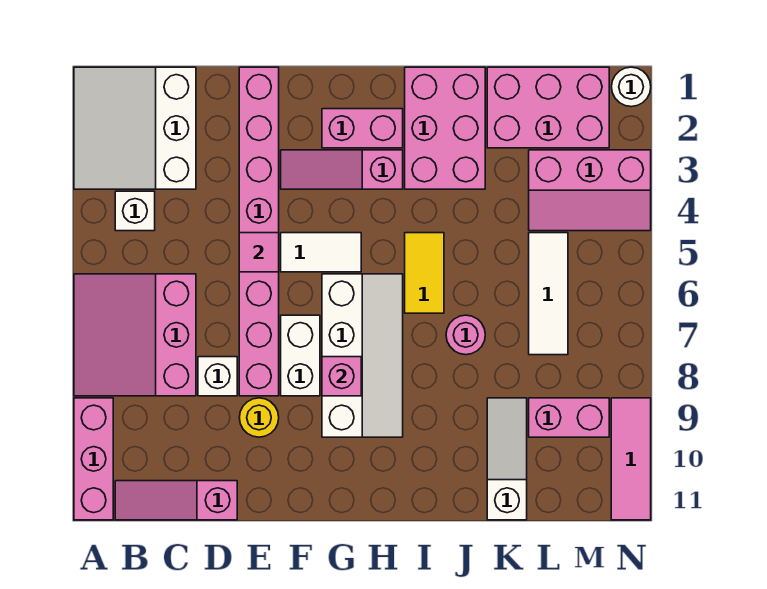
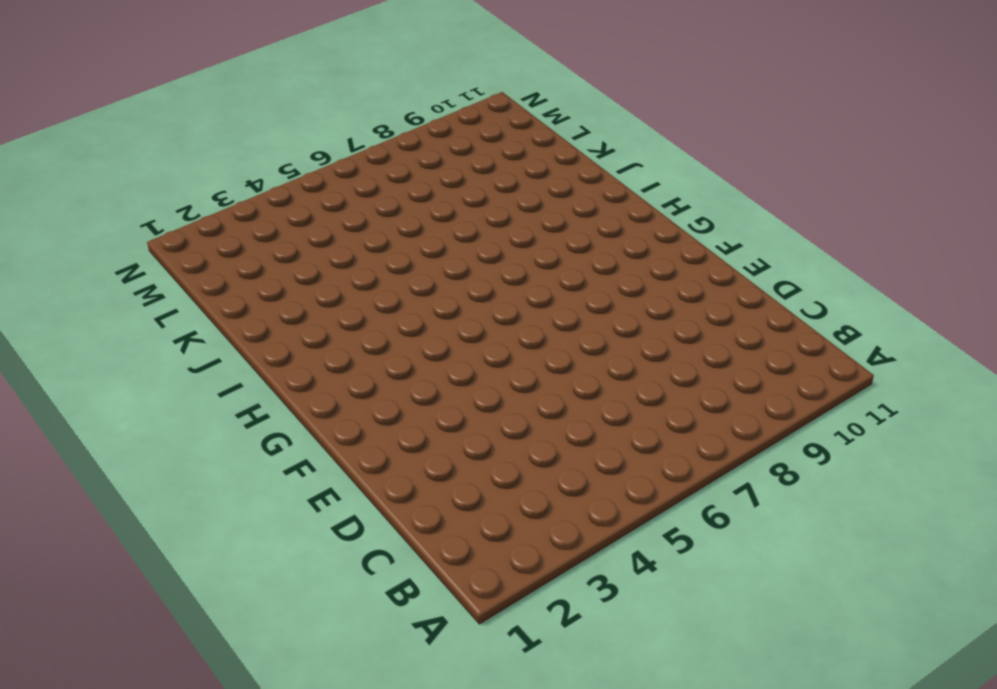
none -> white slope A1:C3 level 1 top C
none -> pink slope A6:C8 level 1 top C
none -> pink brick A9:A11 level 1

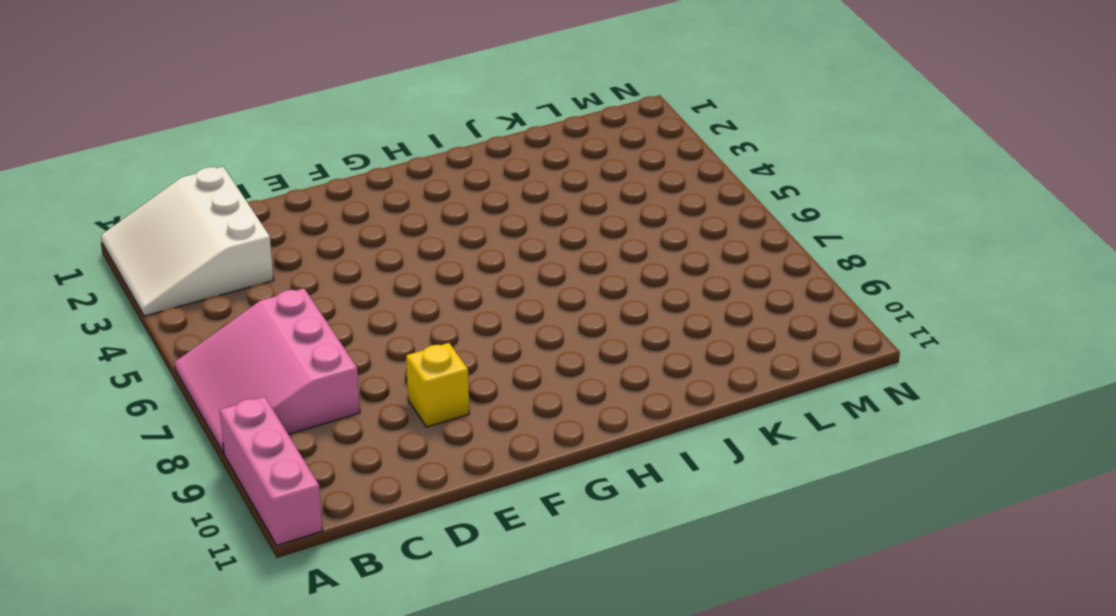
yellow brick E9 level 1 -> yellow round brick E9 level 1
none -> white brick B4 level 1
none -> pink slope B11:D11 level 1 top D
none -> white brick D8 level 1

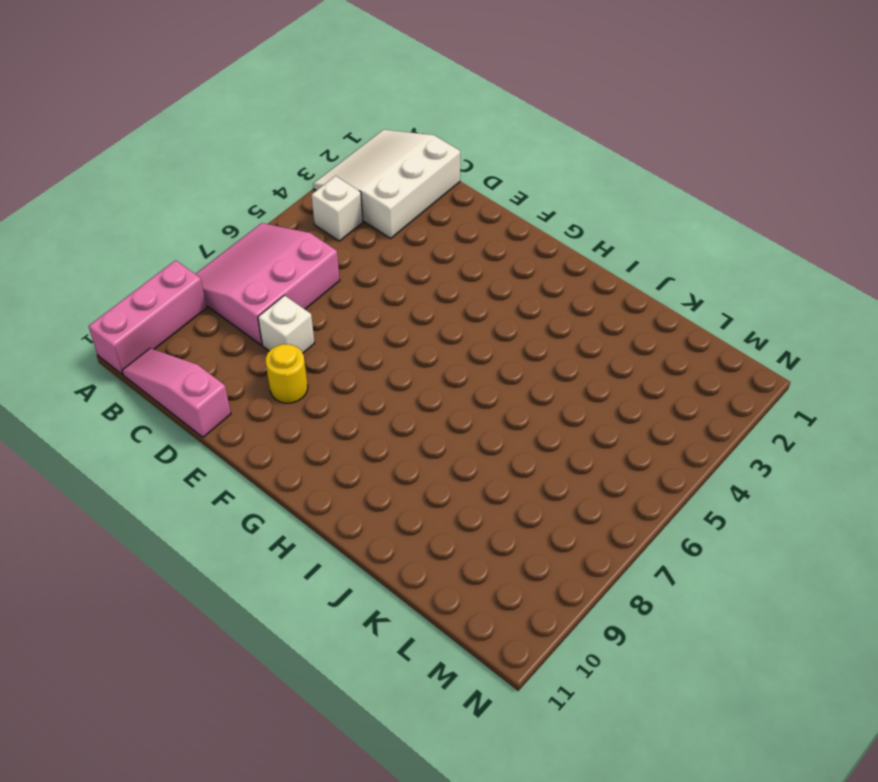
none -> pink brick E1:E8 level 1
none -> pink slope F3:H3 level 1 top H
none -> white tile F5:G5 level 1

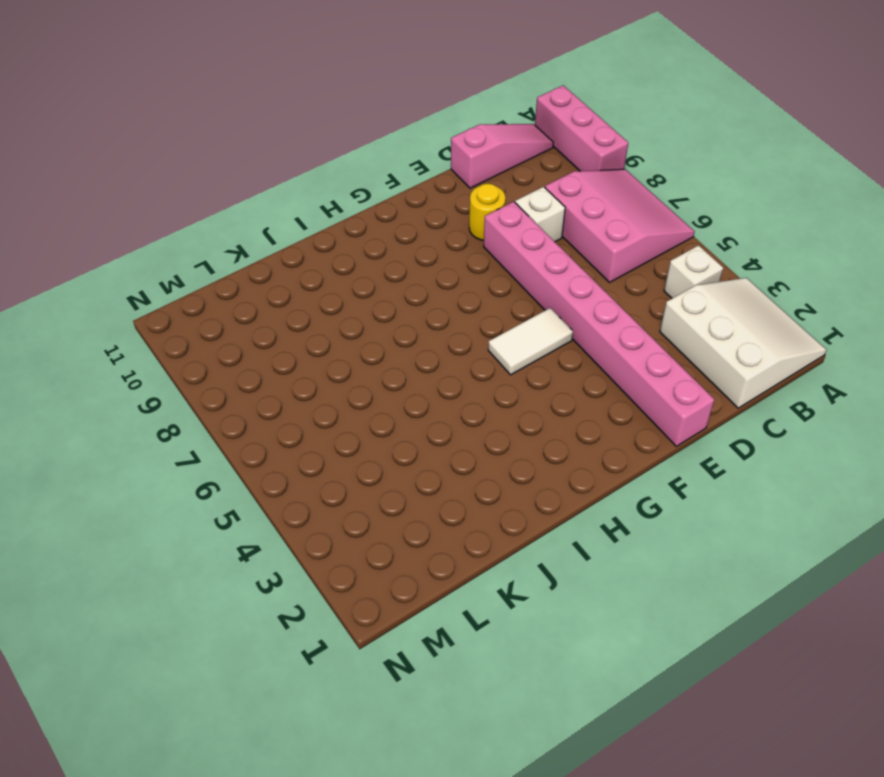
none -> pink slope F3:H3 level 1 top H
none -> white brick F7:F8 level 1
none -> pink brick G2:H2 level 1

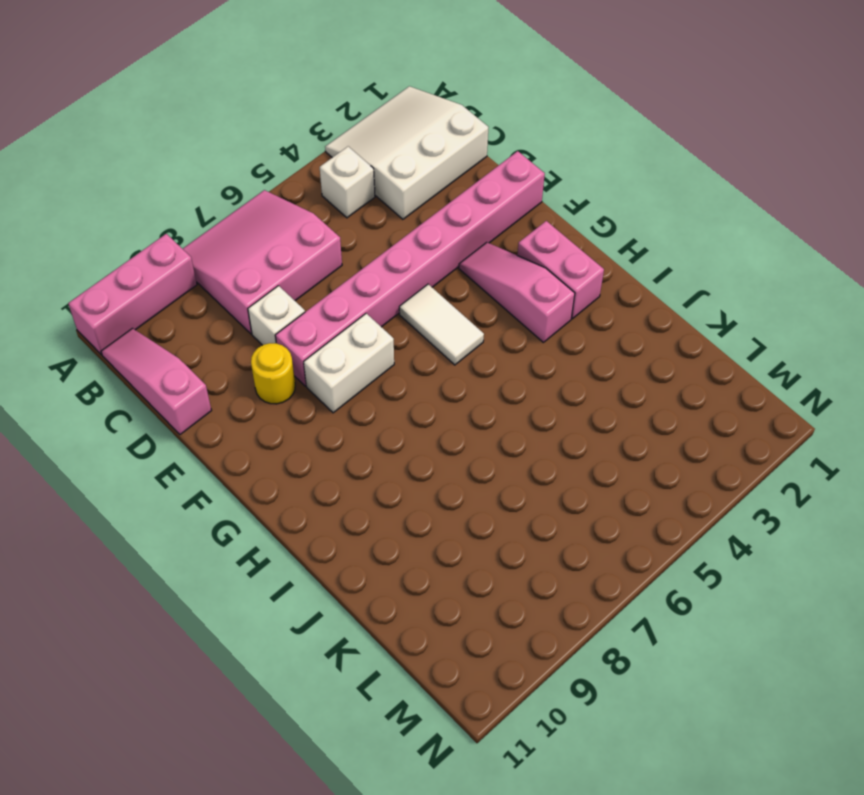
none -> white slope G6:H9 level 1 top G
none -> pink brick I1:J3 level 1
none -> yellow tile I5:I6 level 1

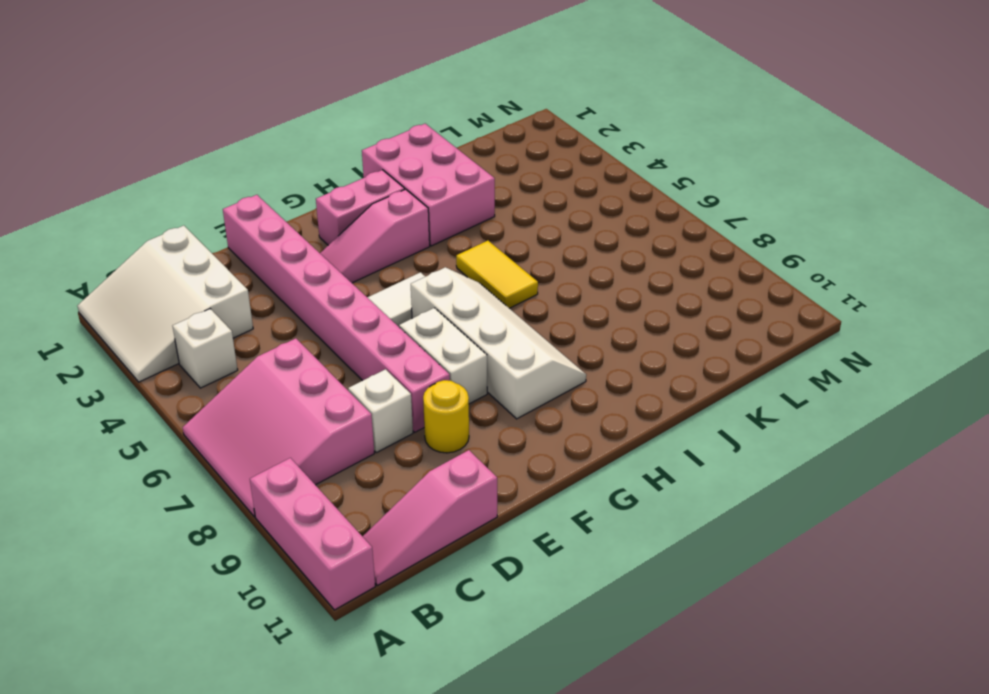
none -> pink round brick J7 level 1
none -> pink brick K1:M2 level 1
none -> white slope K9:K11 level 1 top 11

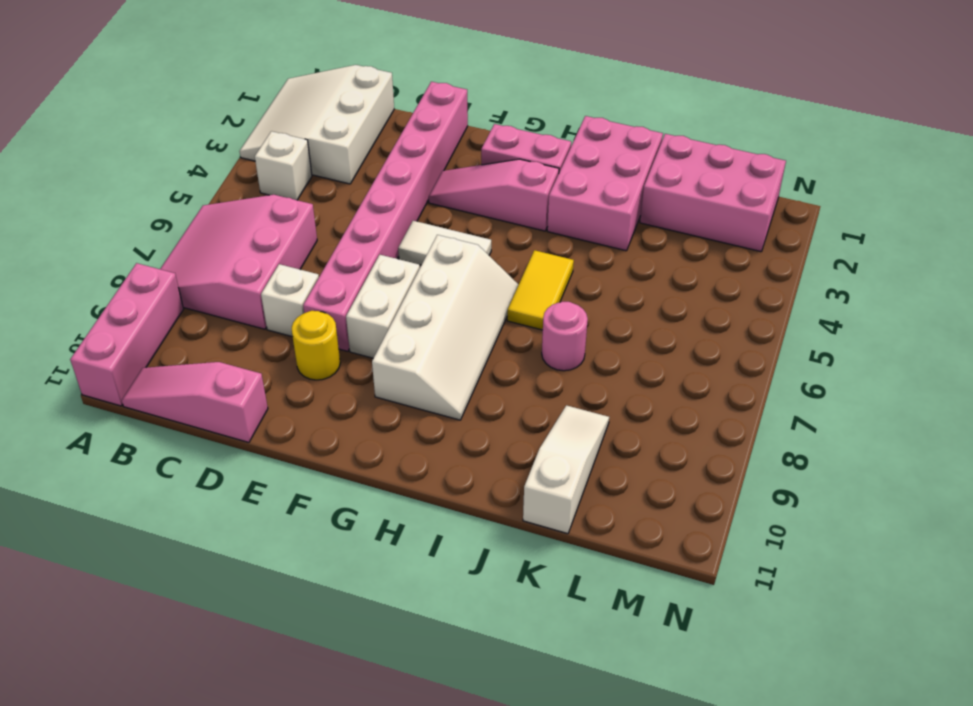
none -> pink slope L3:N4 level 1 top 3
none -> white tile L5:L7 level 1
none -> pink brick L9:M9 level 1

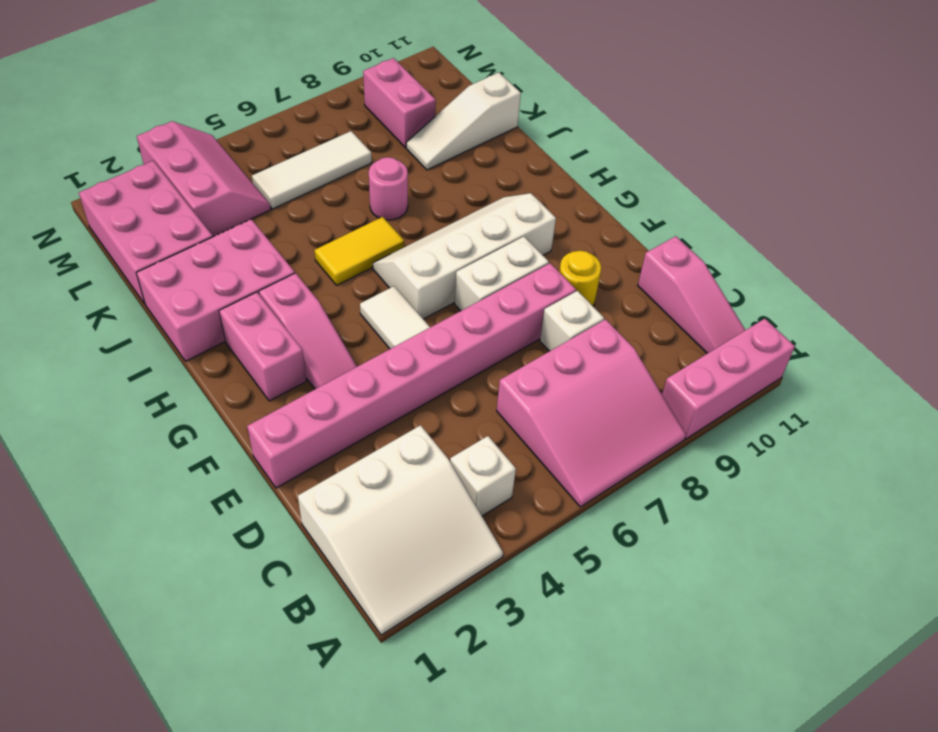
none -> white round brick N1 level 1
none -> pink tile N9:N11 level 1
none -> pink tile E5 level 2

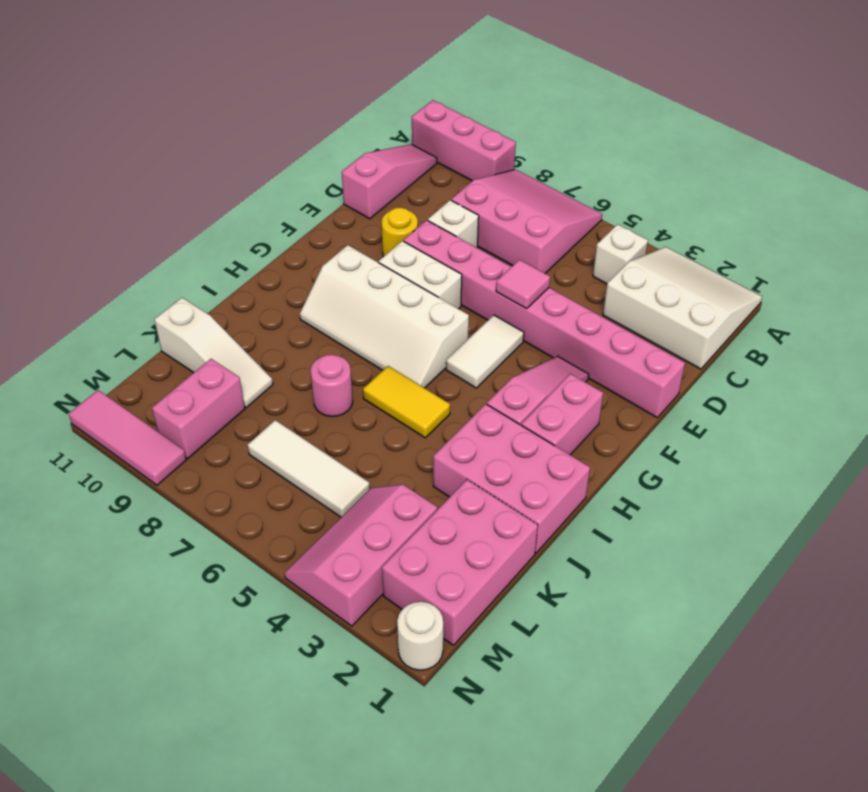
none -> pink brick G8 level 2

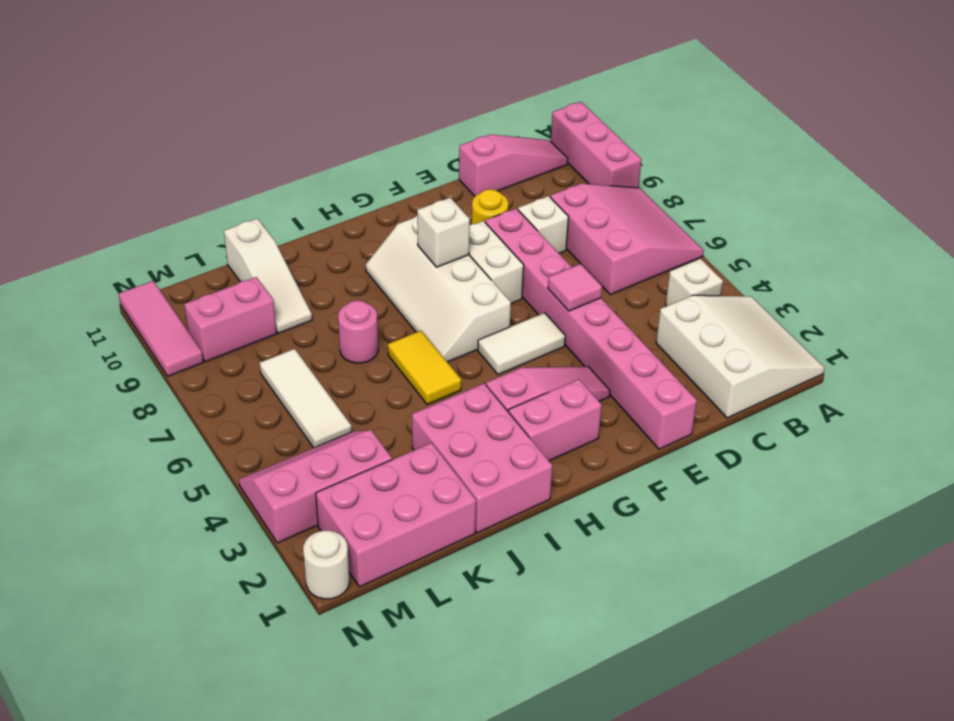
white brick G8 level 2 -> pink brick G8 level 2

